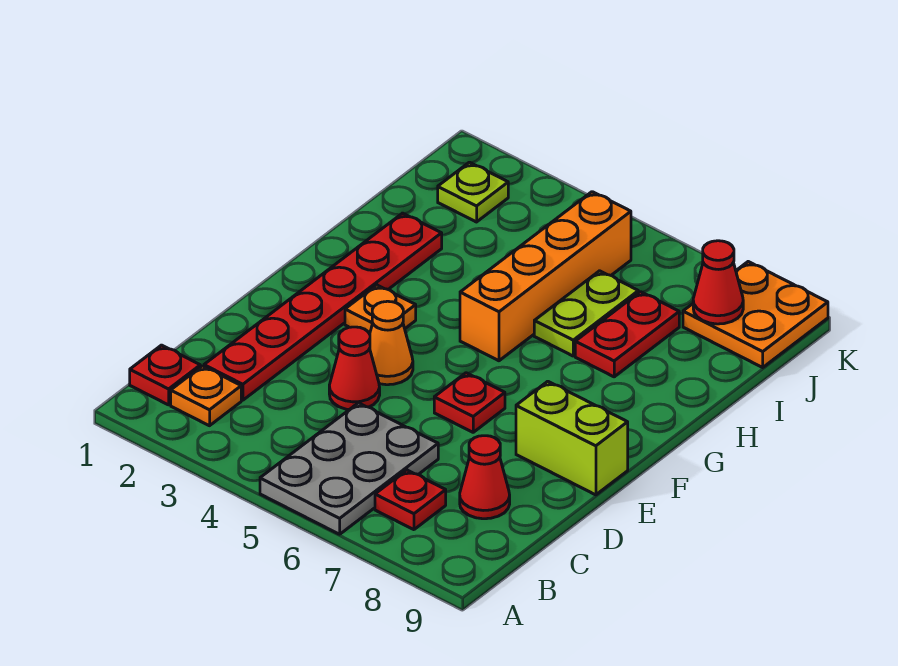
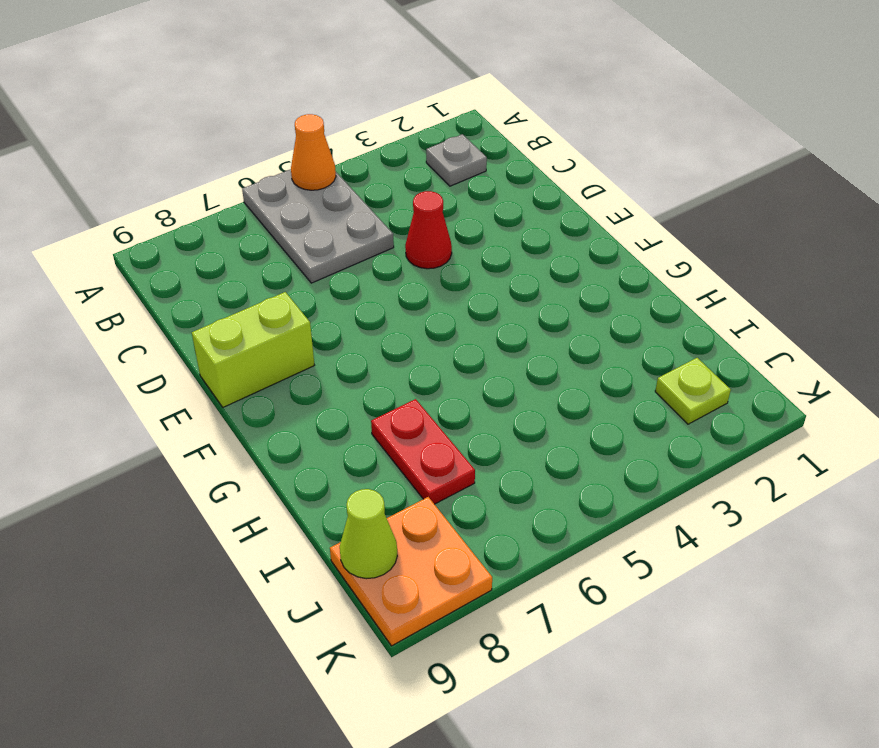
orange cone A5 level 2 -> orange cone E4 level 1
grey plate B2 level 1 -> orange plate B2 level 1
lime cone J9 level 2 -> none
none -> red plate B1 level 1
none -> red plate B7 level 1
none -> red plate C2:H2 level 1

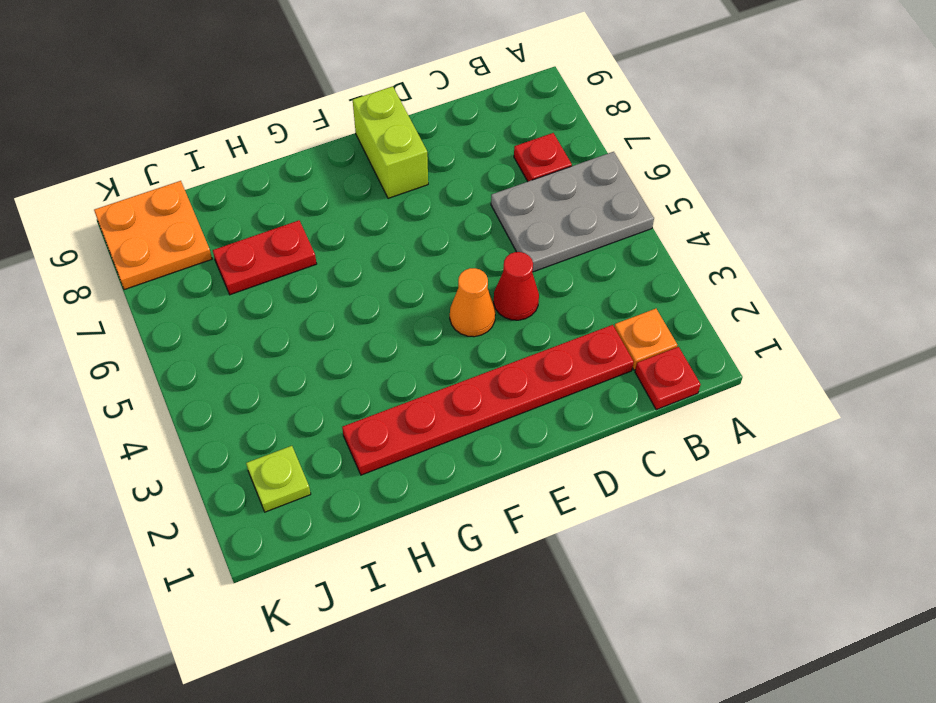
none -> red cone C8 level 1
none -> red plate E6 level 1
none -> orange plate F3 level 1

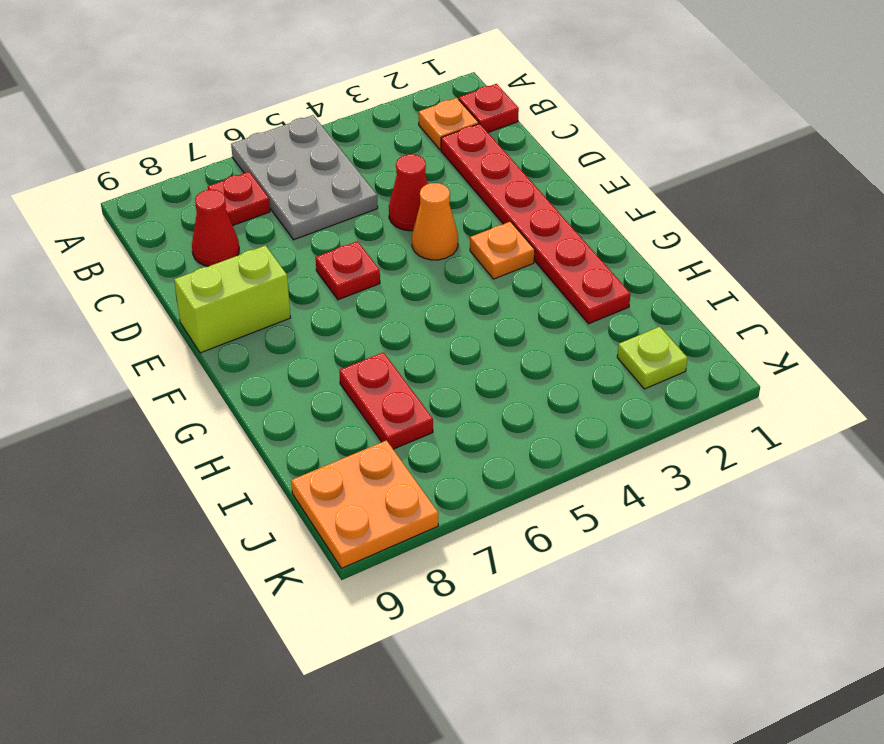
none -> orange brick G5:J5 level 1
none -> lime plate H6:I6 level 1
none -> red cone J8 level 2

